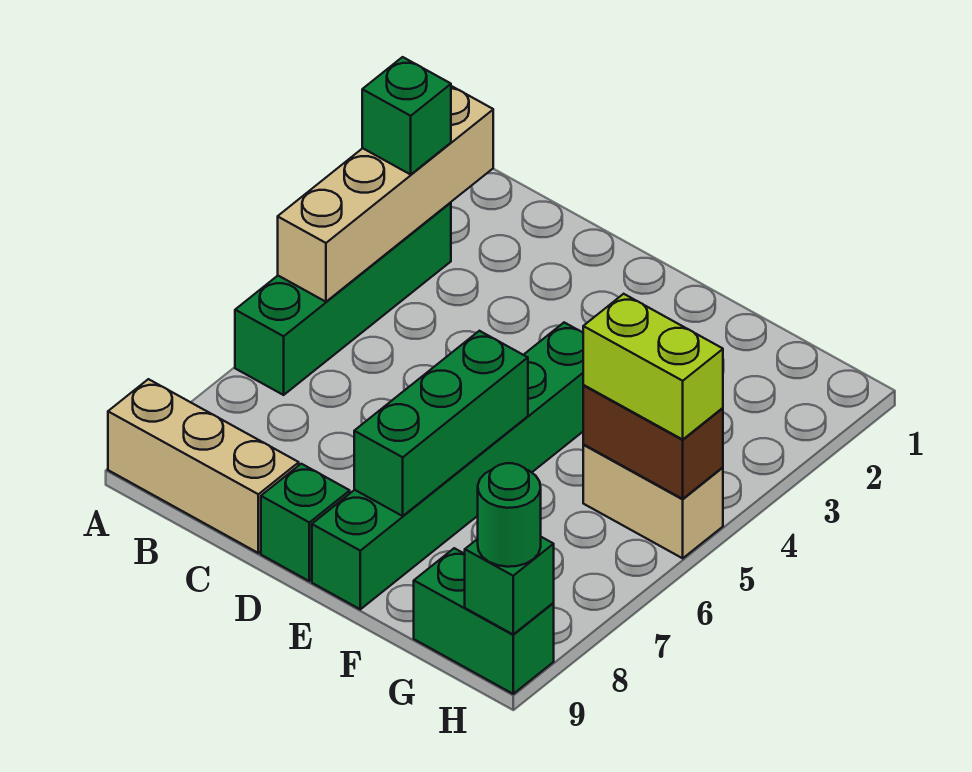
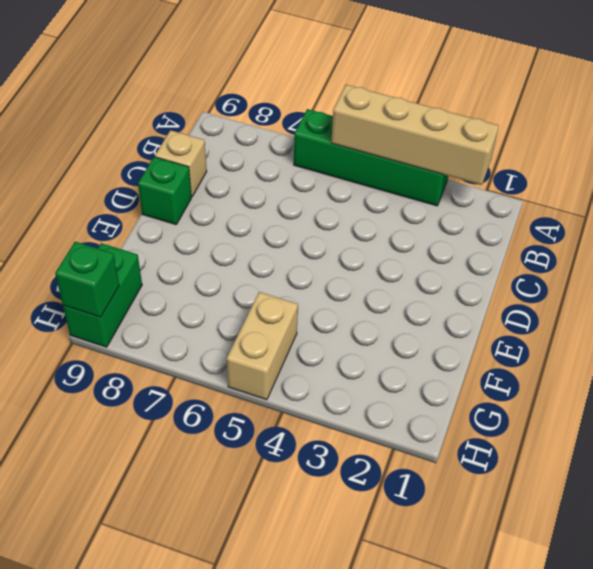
tan brick C9 level 1 -> tan brick A9:C9 level 1
none -> green brick E4:E9 level 1
none -> green brick E6:E8 level 2
none -> brown brick G5:H5 level 2

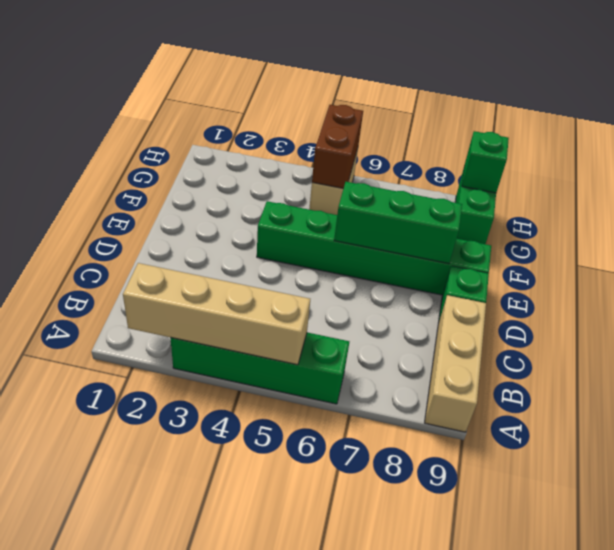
none -> green brick A3 level 3
none -> lime brick G5:H5 level 3
none -> green round brick H9 level 3

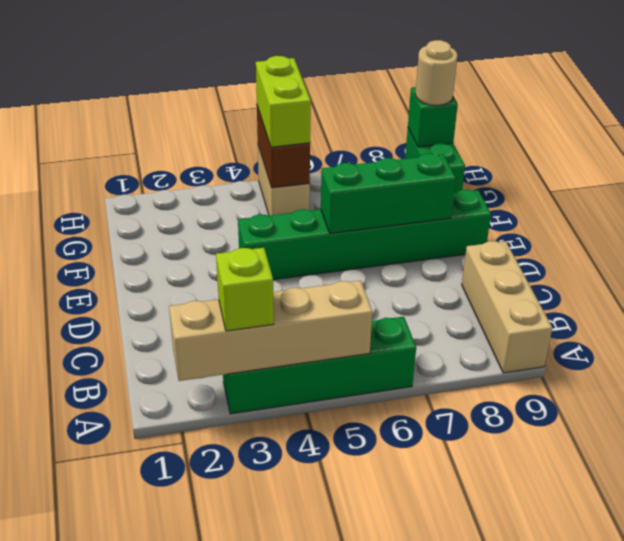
lime brick A3 level 3 -> green brick A3 level 3
tan round brick H9 level 3 -> green round brick H9 level 3
none -> green brick D9 level 1

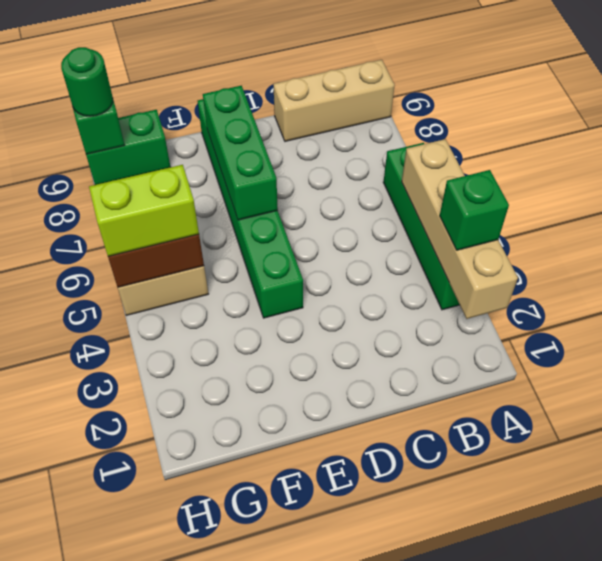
none -> green brick D9 level 1

